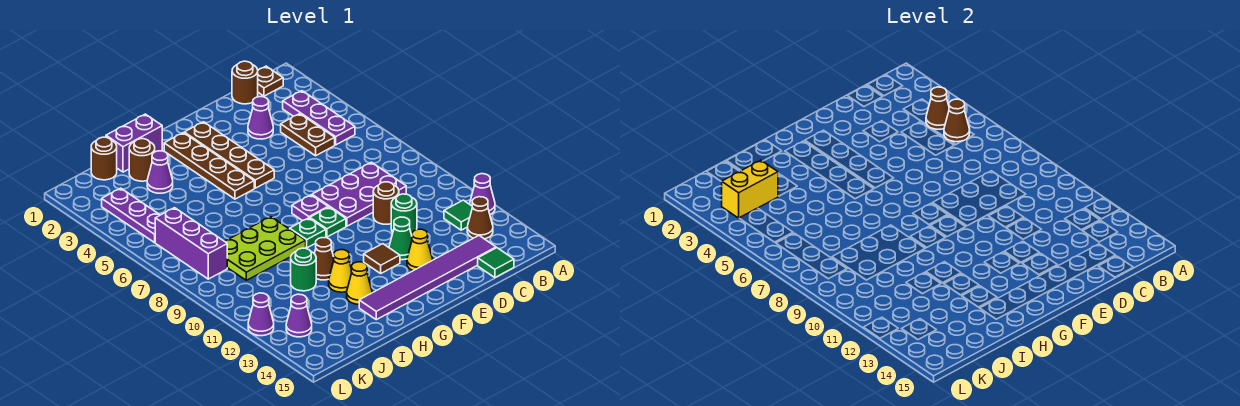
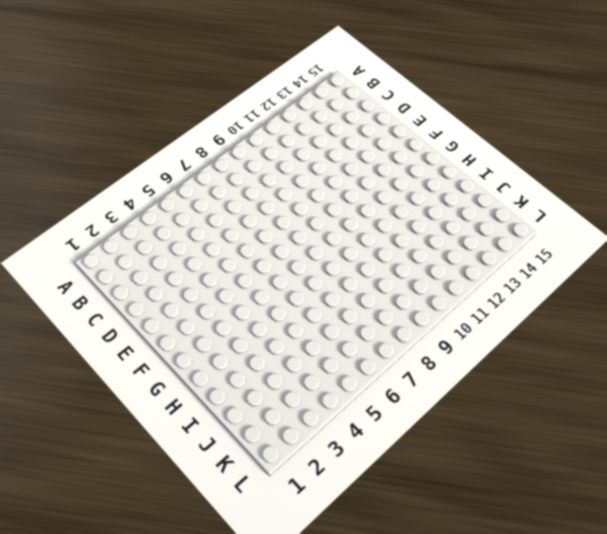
none -> purple cone A12 level 1
none -> brown plate B1 level 1
none -> purple plate B3:B5 level 1
none -> green tile B12 level 1

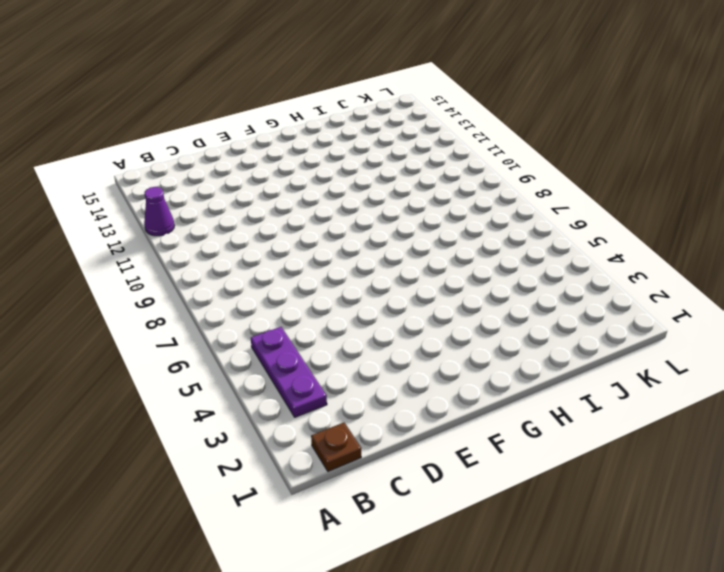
none -> green tile B12 level 1
none -> brown cone B13 level 1
none -> brown round brick C1 level 1
none -> brown plate C4:C5 level 1

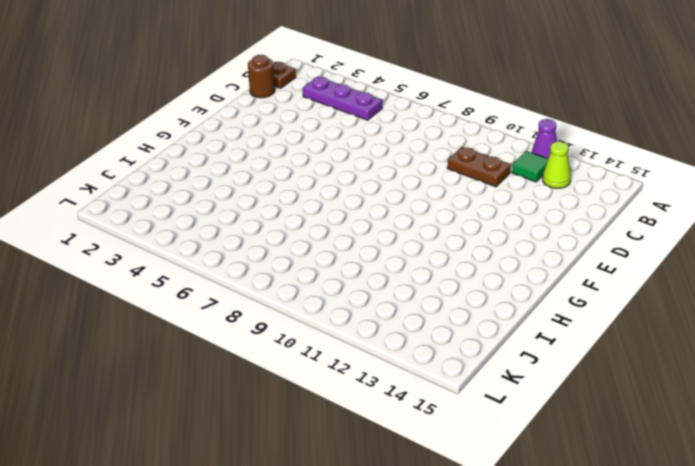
lime cone B13 level 1 -> brown cone B13 level 1
brown plate C10:C11 level 1 -> brown plate C4:C5 level 1
none -> purple plate C8:E9 level 1
none -> purple tile C14:H14 level 1
none -> green tile C15 level 1
none -> purple cone D3 level 1

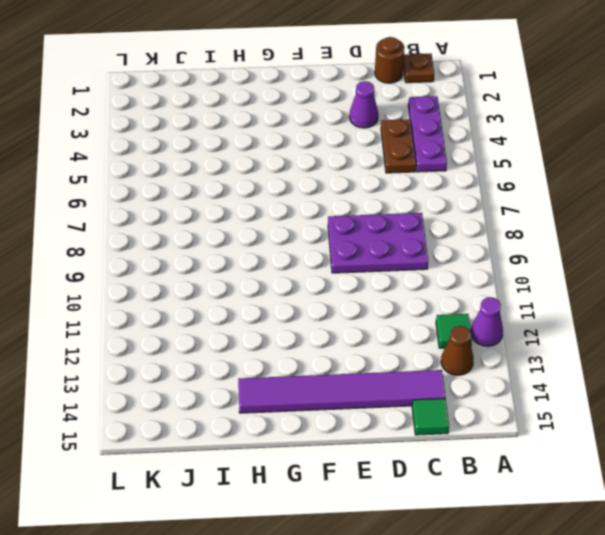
none -> brown round brick D10 level 1
none -> green round brick D11 level 1
none -> green cone E12 level 1
none -> yellow cone E13 level 1

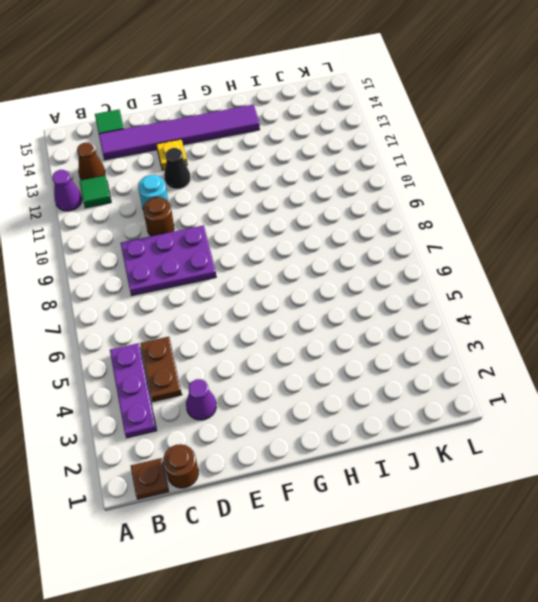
cyan round brick D11 level 1 -> green round brick D11 level 1
black cone E12 level 1 -> green cone E12 level 1
yellow plate E13 level 1 -> yellow cone E13 level 1
none -> brown plate F2:F5 level 1
none -> purple plate F8 level 1
none -> green plate F9 level 1
none -> brown tile F12 level 1

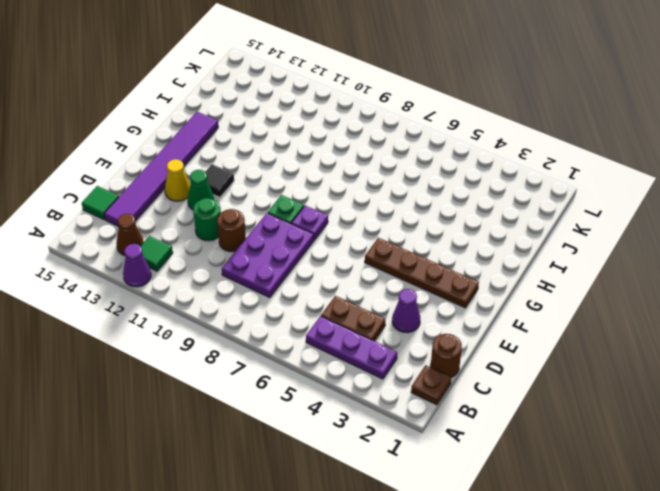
black tile F12 level 1 -> brown tile F12 level 1
none -> brown plate G2:G5 level 1
none -> green plate G9 level 1
none -> purple brick H1:I1 level 1
none -> lime plate H8:J9 level 1

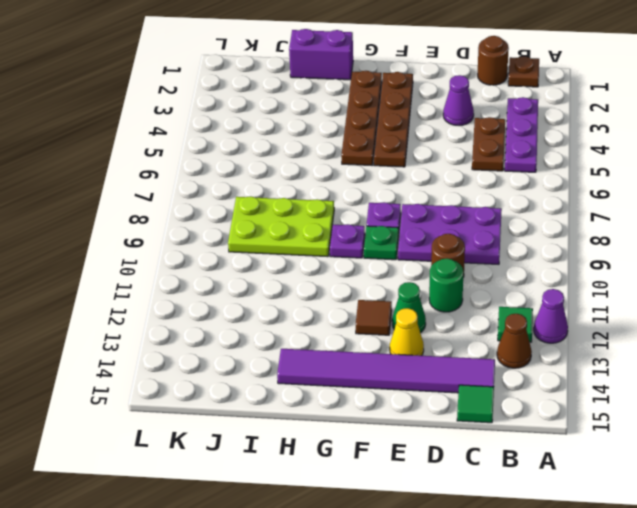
purple plate G9 level 1 -> green plate G9 level 1
none -> brown cone H11 level 1
none -> yellow cone H12 level 1
none -> yellow cone H13 level 1
none -> brown round brick I2 level 1

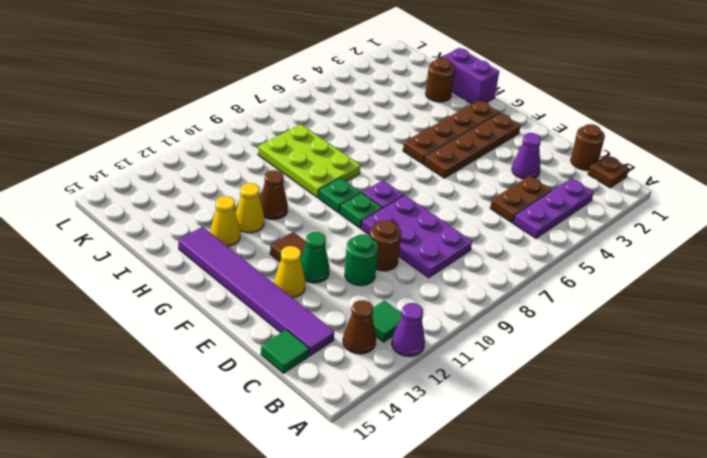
none -> purple cone I3 level 1
none -> green round brick I11 level 1
none -> brown round brick J1 level 1
none -> purple plate K3:K5 level 1

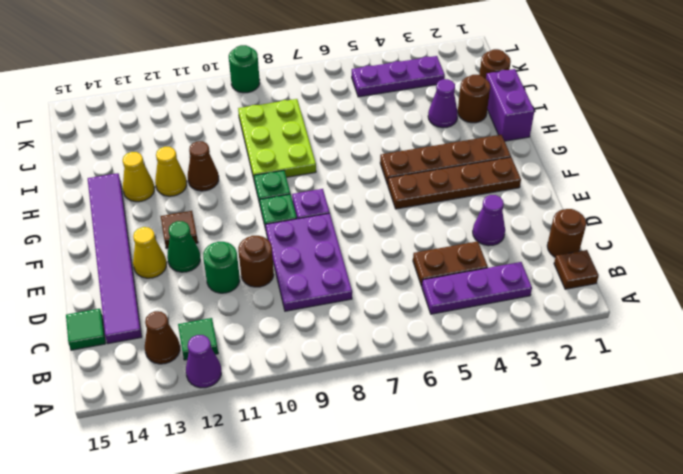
green round brick L9 level 1 -> green round brick I11 level 1
none -> purple brick K6:K8 level 1
none -> purple cone K13 level 1
none -> purple cone L12 level 1
none -> brown cone B4 level 2

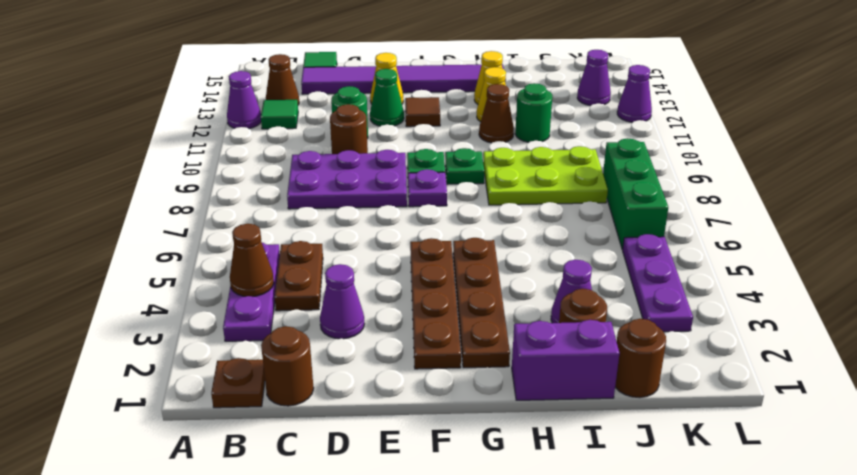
green brick K6:K8 level 1 -> purple brick K6:K8 level 1
none -> brown cone B5 level 2
none -> yellow brick J3:K3 level 2

